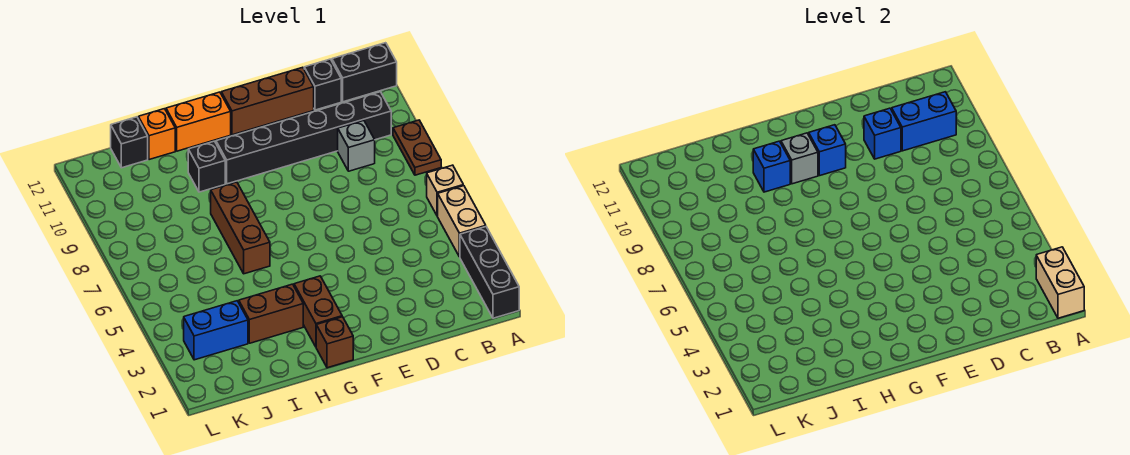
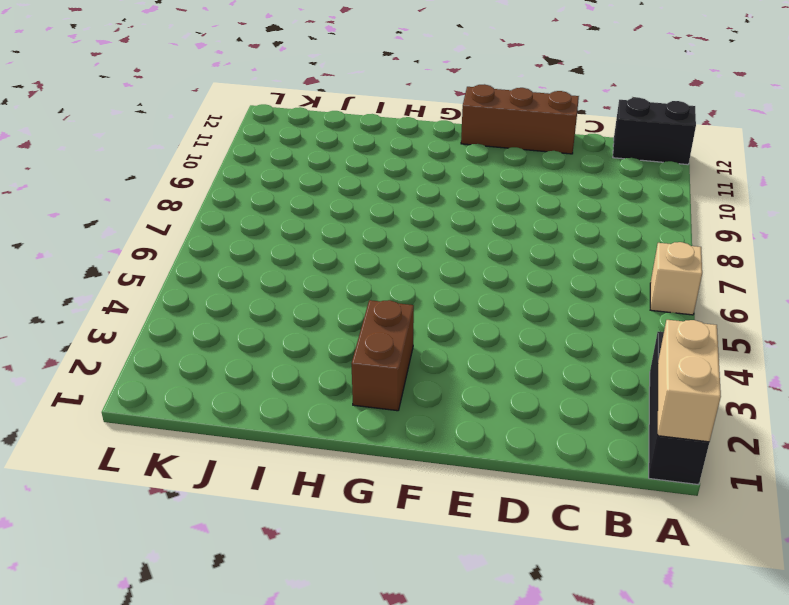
none -> tan brick A4:A5 level 1
none -> brown plate A8:A9 level 1
none -> black brick B10:G10 level 1

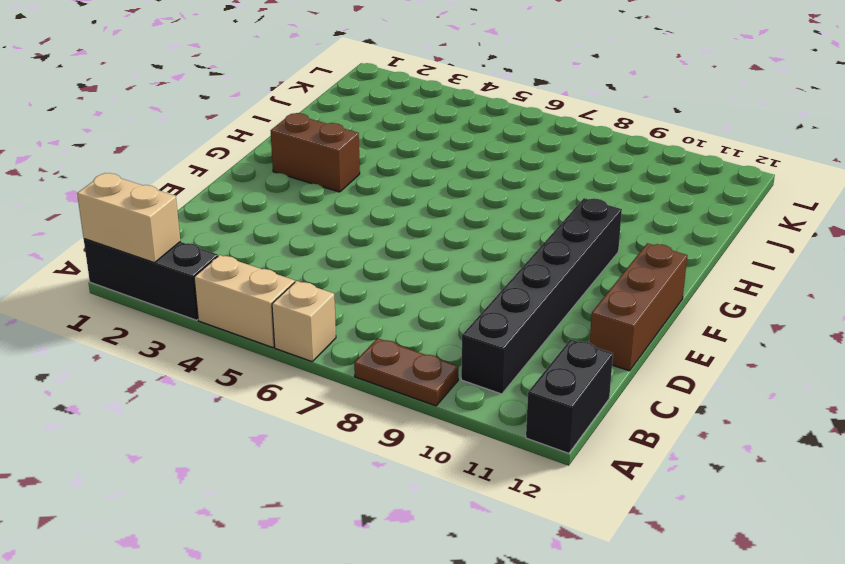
none -> grey brick C9 level 1
none -> black brick C12 level 1
none -> brown brick G1 level 1

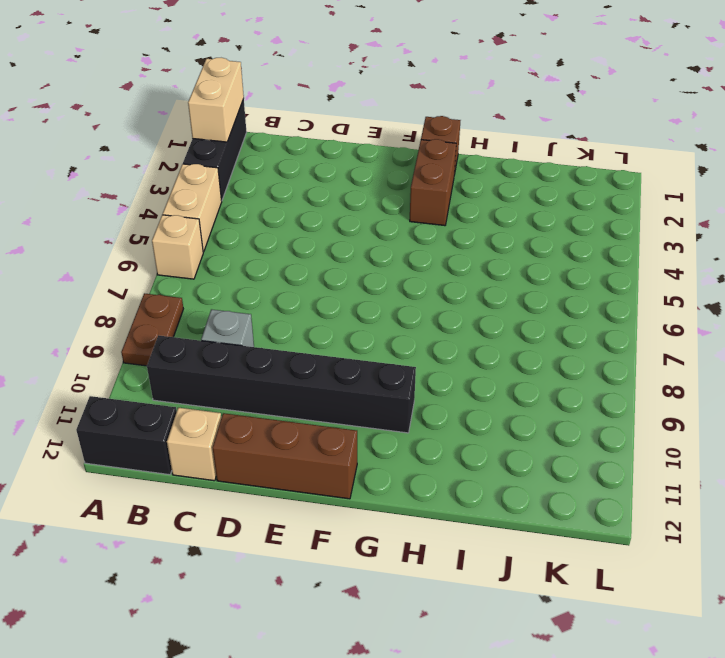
tan brick C12 level 1 -> black brick C12 level 1
none -> orange brick G12:H12 level 1
none -> brown brick H3:I3 level 1
none -> brown brick H6:H8 level 1

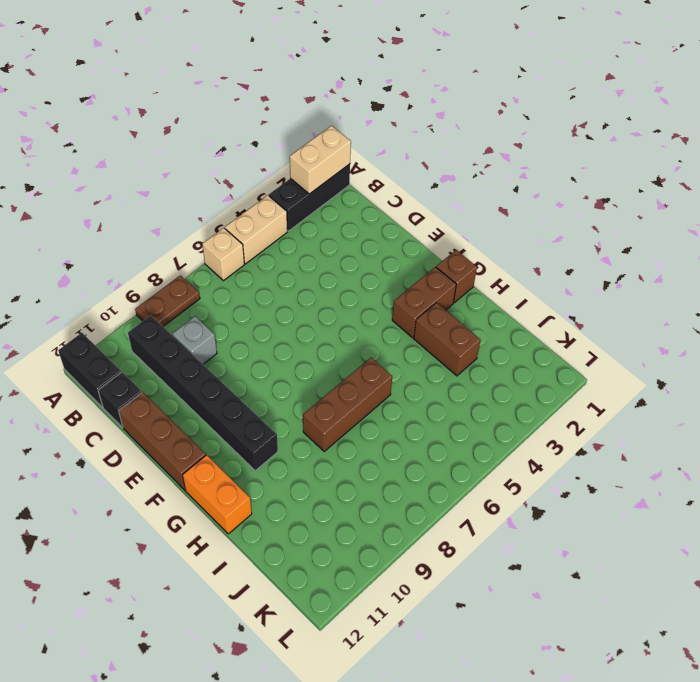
none -> black brick H10 level 1
none -> orange brick I12 level 1
none -> blue brick J3:K3 level 1

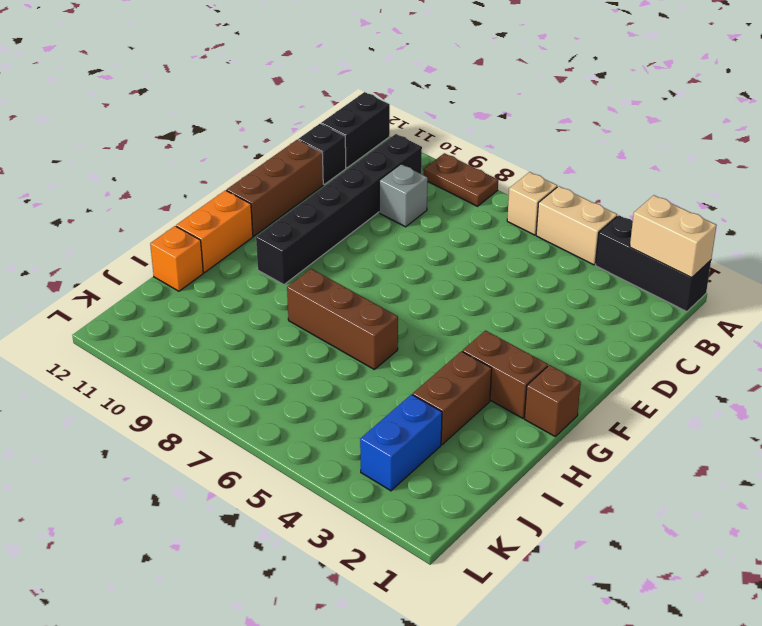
none -> black brick H10 level 1
none -> black brick J12 level 1
none -> blue brick B10:C10 level 2

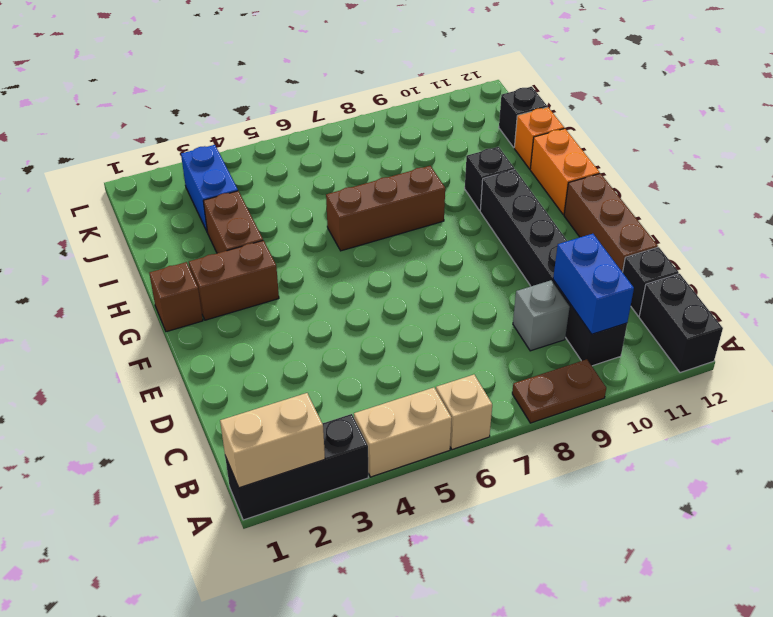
none -> blue brick D10 level 2
none -> blue brick F10 level 2
none -> grey brick G10 level 2

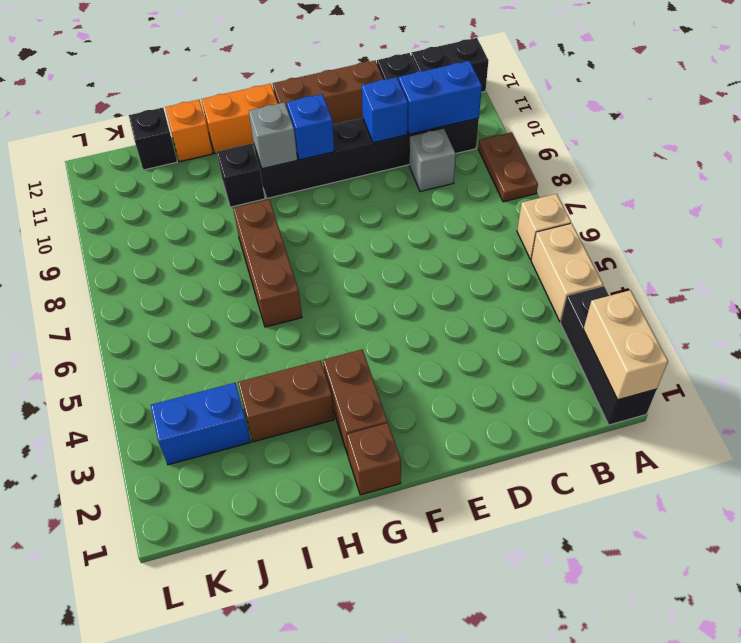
none -> blue brick H10 level 2

